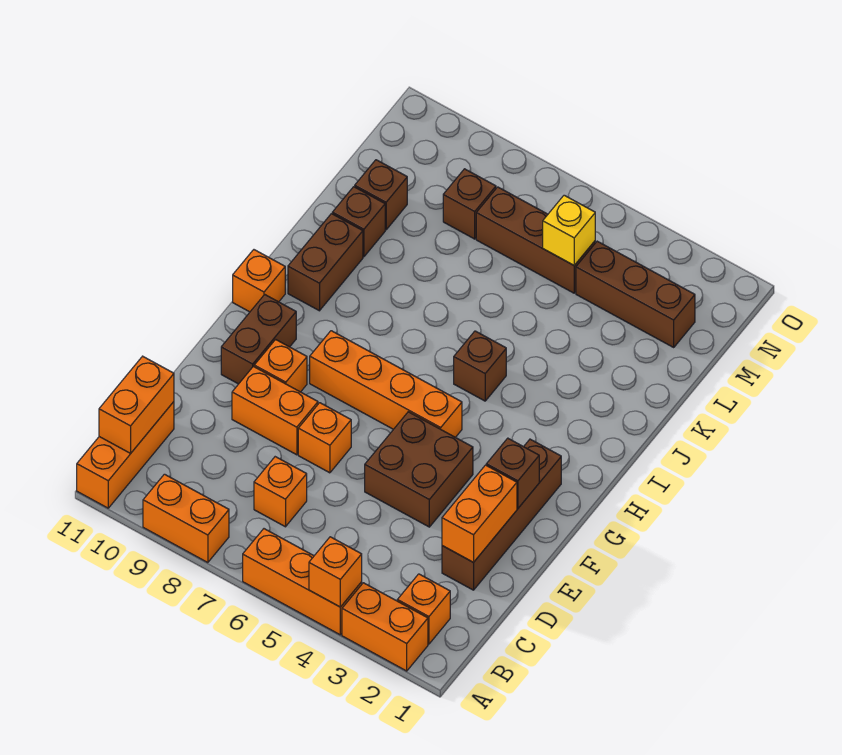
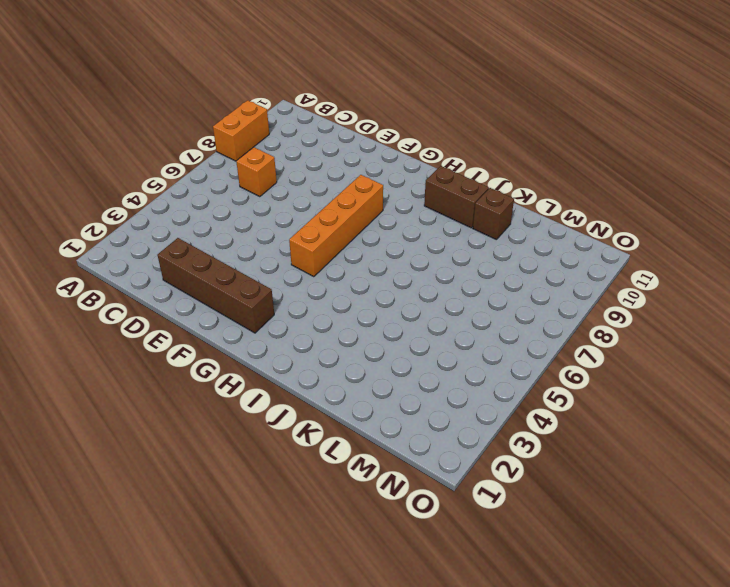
none -> orange brick A2:A3 level 1
none -> orange brick A4:A6 level 1
none -> orange brick A11:C11 level 1

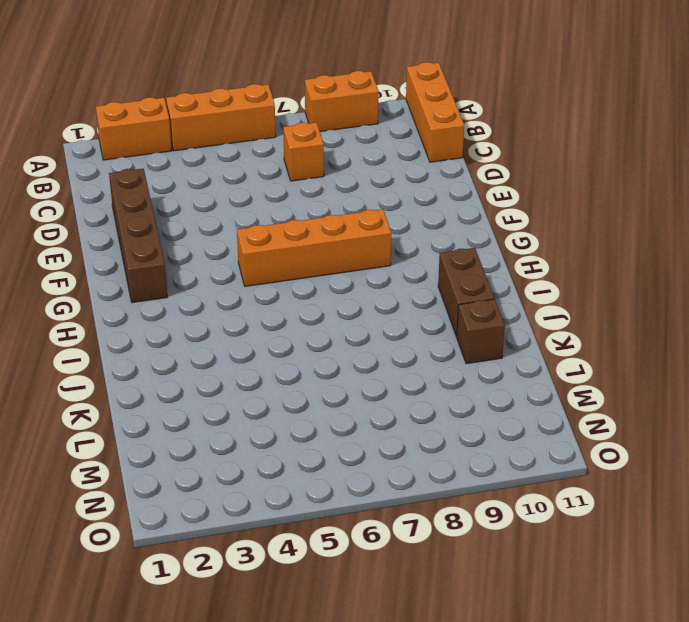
none -> orange brick B2 level 1
none -> brown brick E4:F5 level 1
none -> orange brick E7 level 1

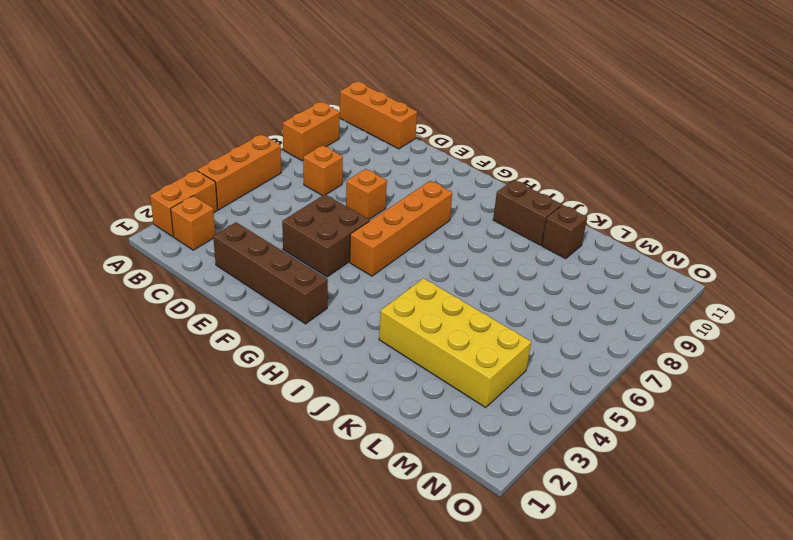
yellow brick J3:M4 level 1 -> brown brick M2:M4 level 1
none -> orange brick E8:E9 level 1
none -> orange brick F9 level 1
none -> brown brick F10:G10 level 1

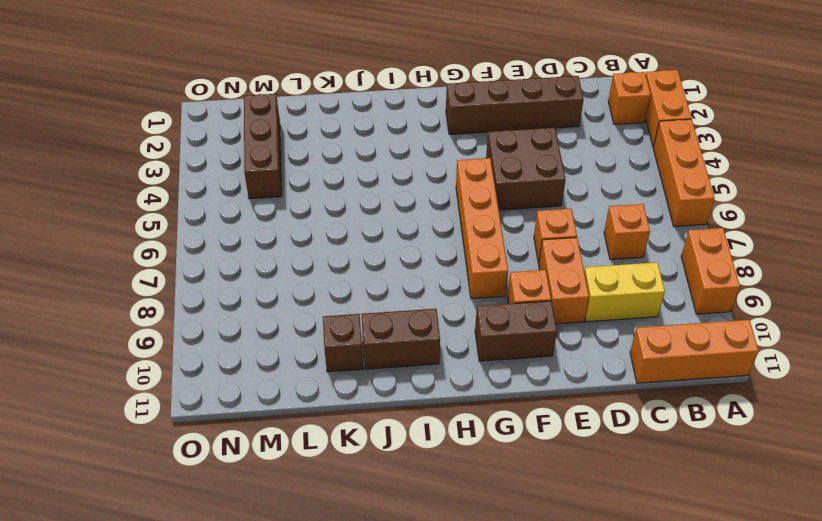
yellow brick C9:D9 level 1 -> none
none -> orange brick H11 level 1
none -> brown brick I5 level 1
none -> brown brick L10 level 1

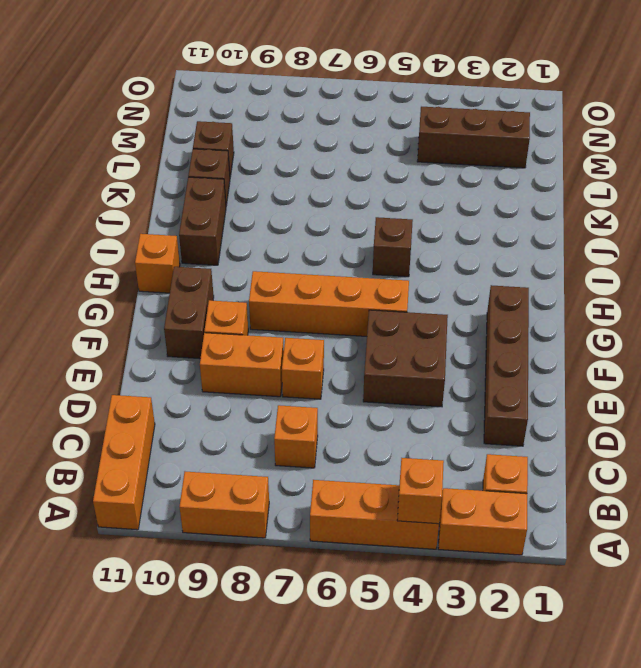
none -> brown brick M5:M7 level 1
none -> brown brick M8 level 1
none -> orange brick B11:C11 level 2

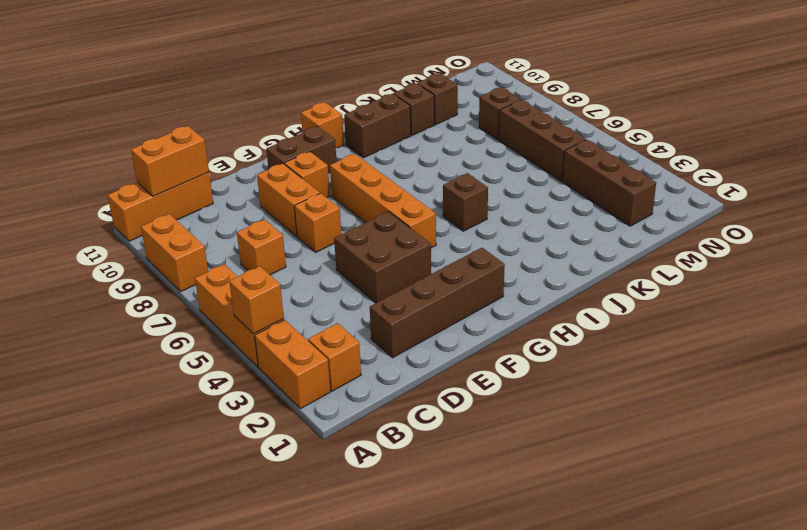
none -> orange brick D2:E2 level 2
none -> brown brick F2 level 2
none -> yellow brick M5 level 2

